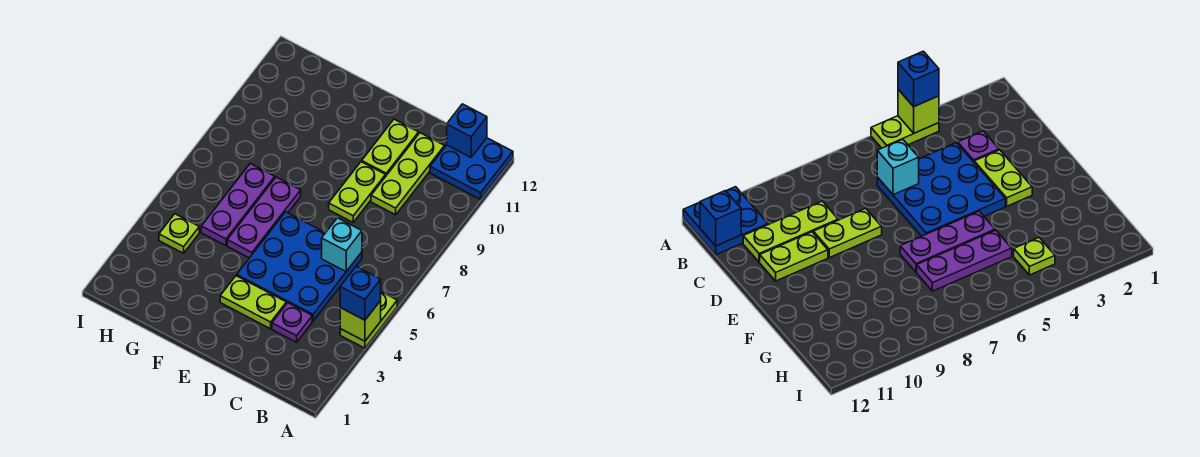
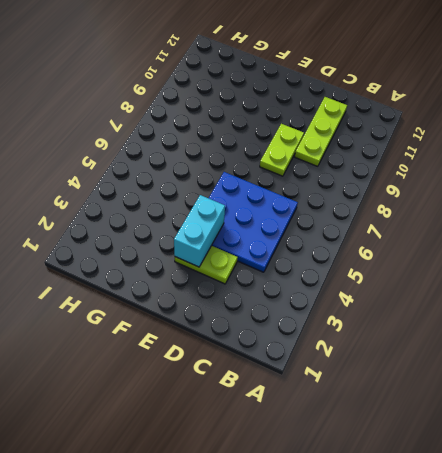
cyan brick E3:E4 level 2 -> none
none -> lime plate A4:A5 level 1
none -> blue plate A11:B12 level 1
none -> purple plate C3 level 1

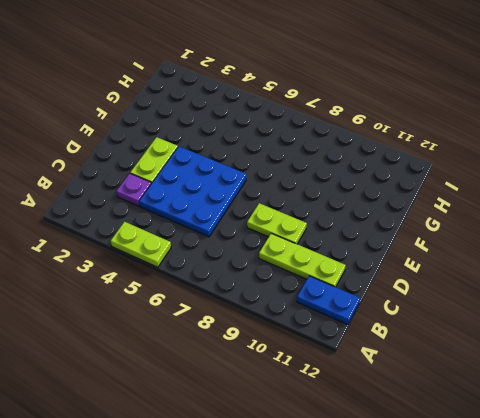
blue plate B11:B12 level 1 -> blue plate A11:B12 level 1
none -> lime plate D10:D11 level 1
none -> purple plate F5:F7 level 1
none -> purple plate G5:G7 level 1

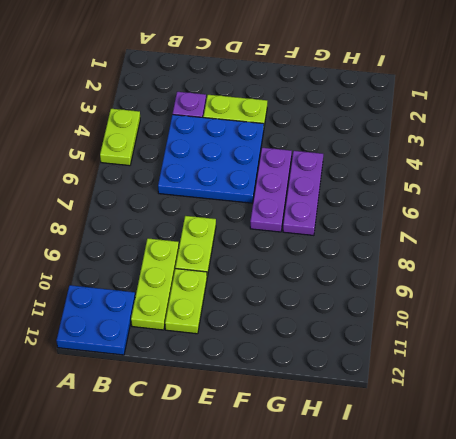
none -> lime plate H4 level 1
none -> lime brick A4 level 2
none -> blue brick B12 level 2

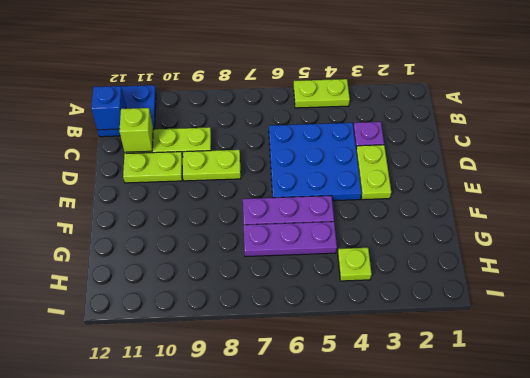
lime brick C11 level 2 -> lime brick A4 level 2
none -> cyan brick C6 level 2
none -> blue brick A4 level 3

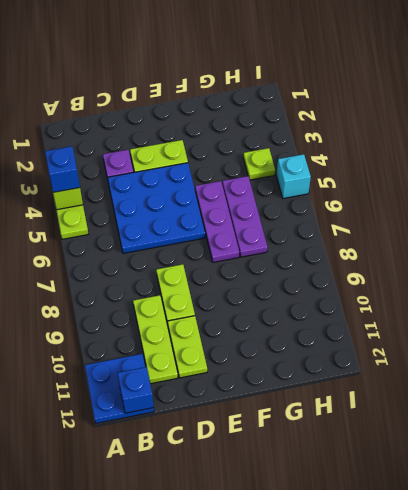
cyan brick I5 level 1 -> cyan brick C6 level 2

